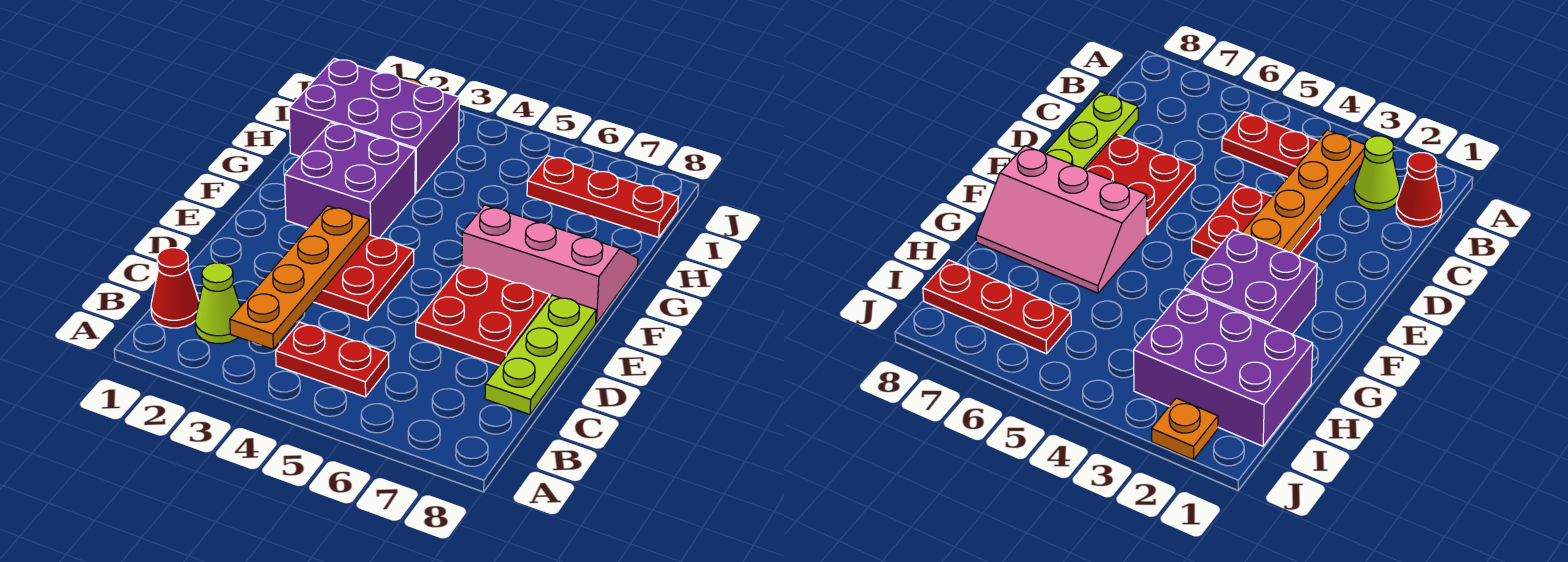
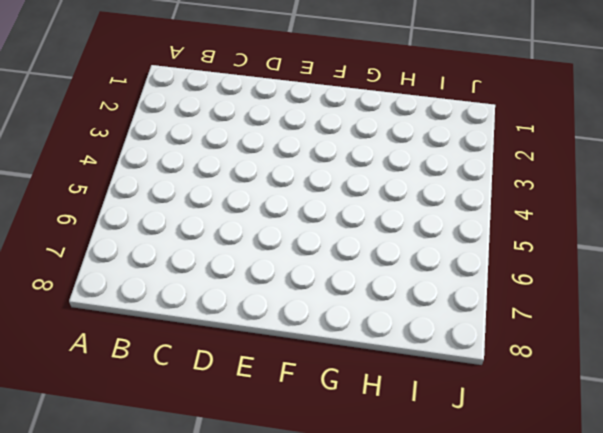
none -> red cone B1 level 1
none -> lime cone B2 level 1
none -> red plate B4:B5 level 1

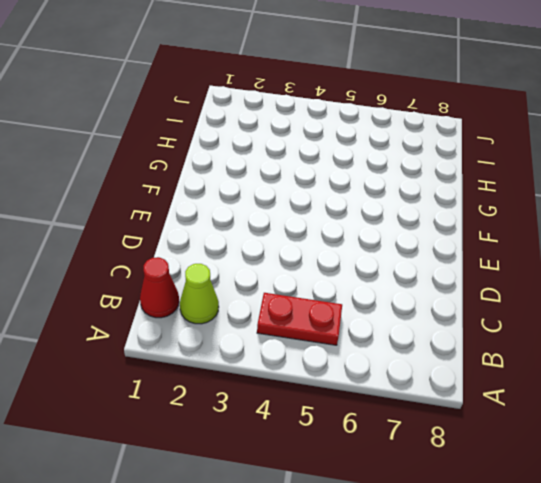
none -> lime plate C8:E8 level 1
none -> red plate D3:E4 level 1
none -> red plate D6:E7 level 1

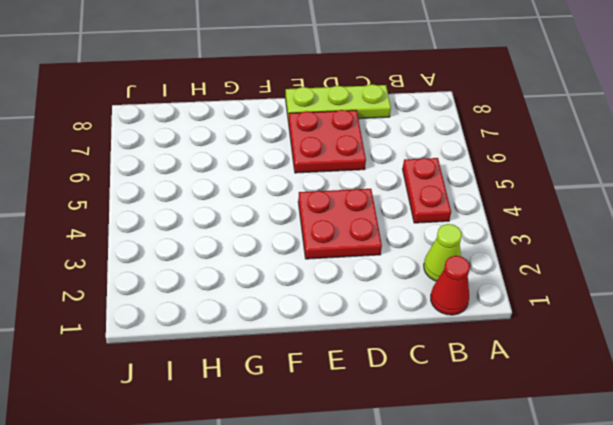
none -> purple brick F2:G3 level 1
none -> pink slope F6:G8 level 1 top F
none -> purple brick H1:I3 level 1

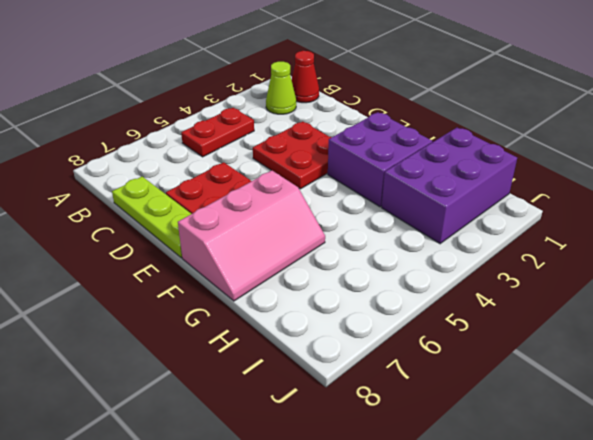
none -> red plate I6:I8 level 1
none -> orange plate J2 level 1
none -> orange plate B3:E3 level 2

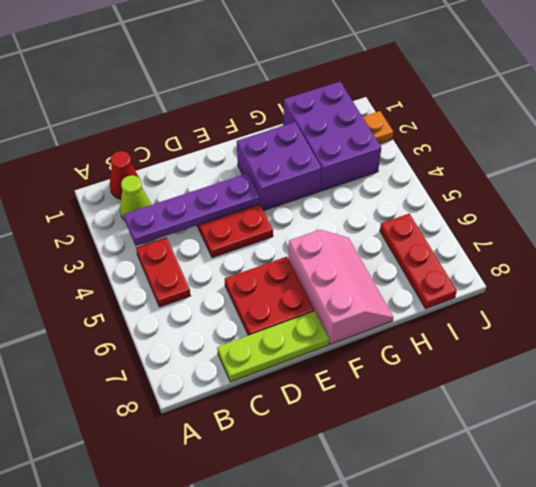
purple plate B3:E3 level 2 -> orange plate B3:E3 level 2

